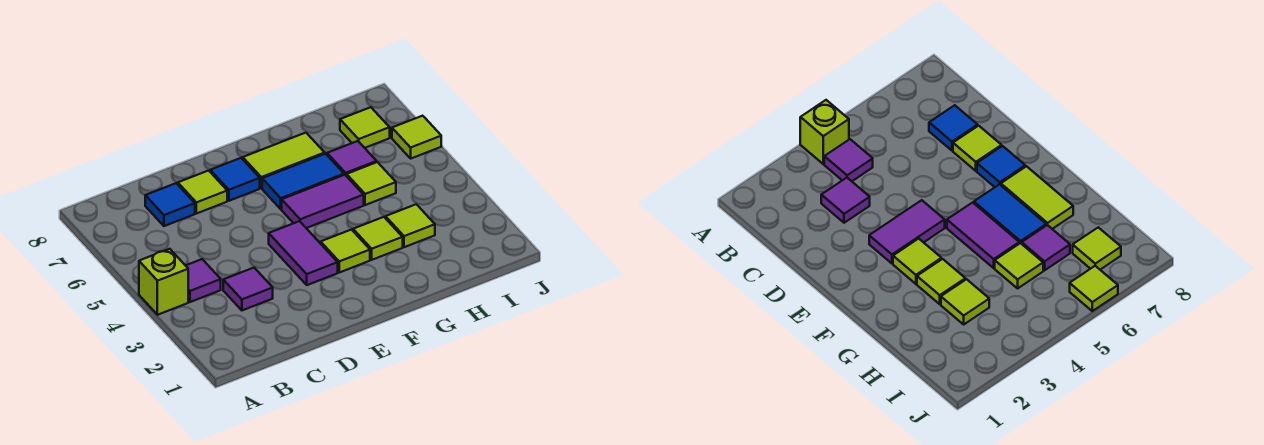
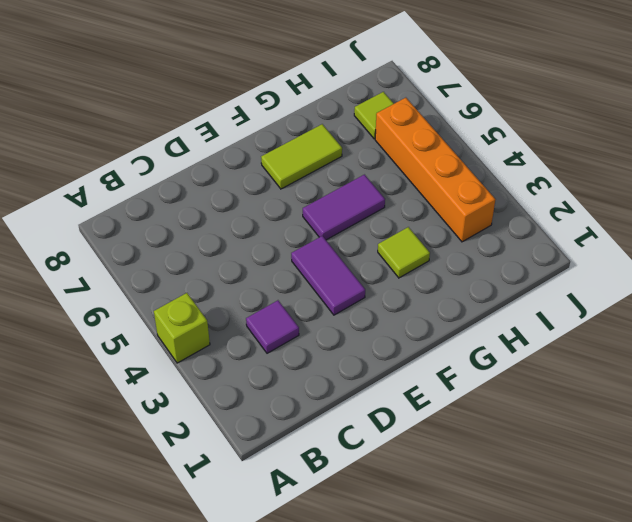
orange brick I3:I6 level 1 -> none
none -> purple tile B4 level 1
none -> blue tile C7 level 1
none -> lime tile D7 level 1

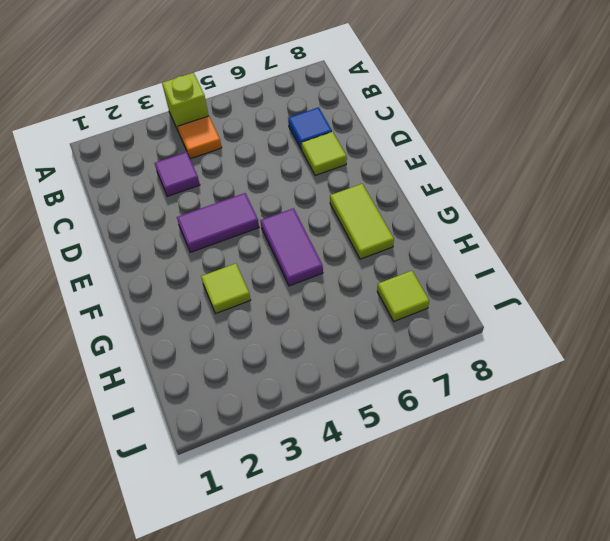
orange tile B4 level 1 -> purple tile B4 level 1
none -> blue tile E7 level 1
none -> lime tile F3 level 1
none -> blue tile F6:G6 level 1

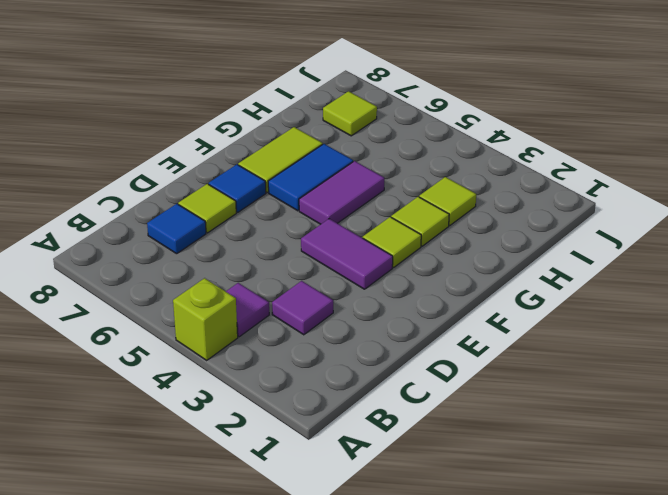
none -> lime tile H5 level 1
none -> purple tile H6 level 1
none -> lime tile J6 level 1

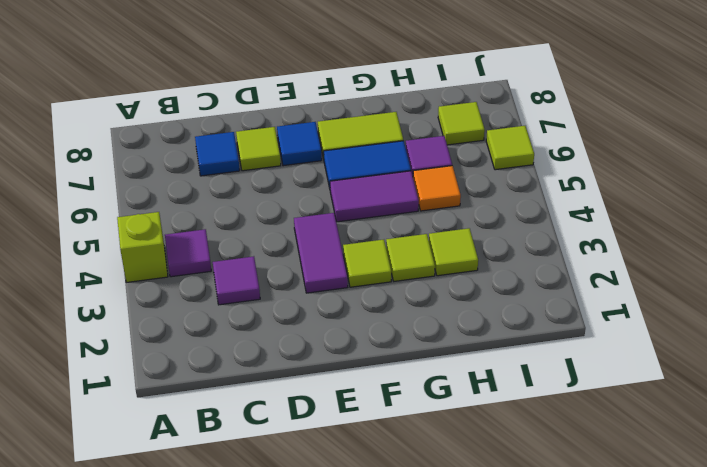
orange tile H5 level 1 -> lime tile H5 level 1

